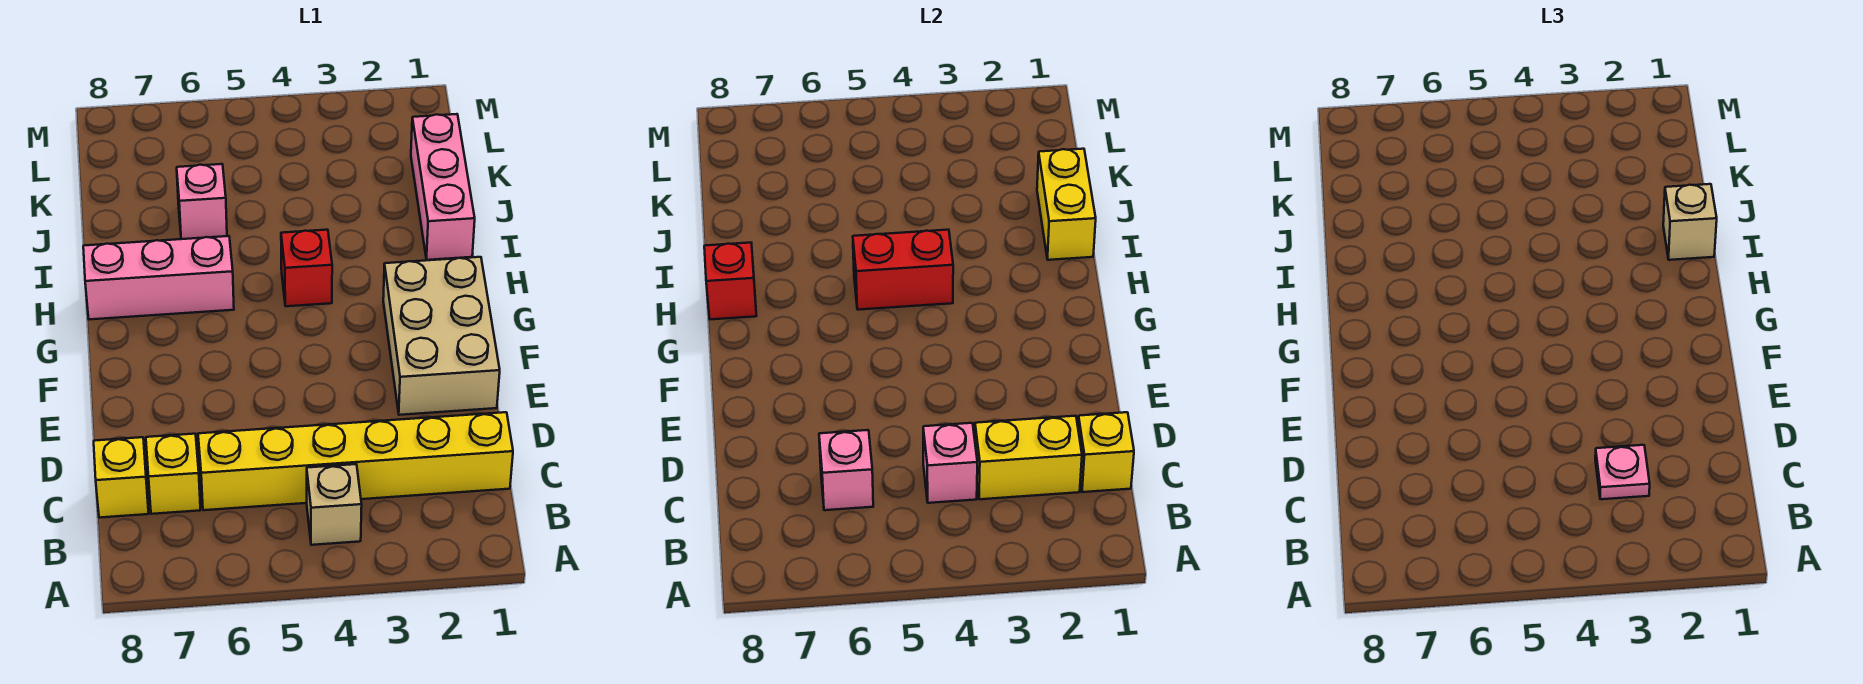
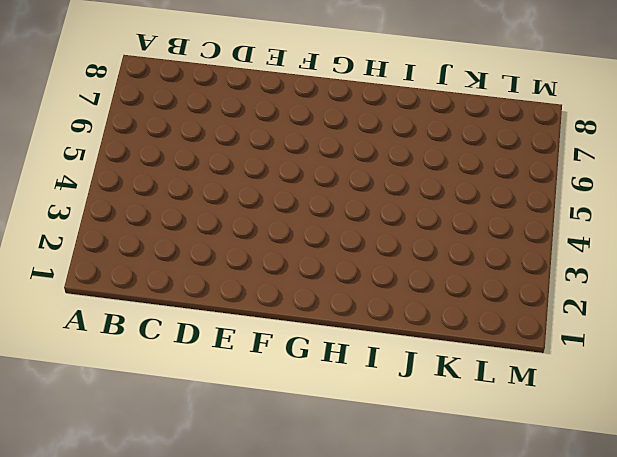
none -> tan brick B4 level 1
none -> yellow brick C1:C6 level 1
none -> yellow brick C7 level 1

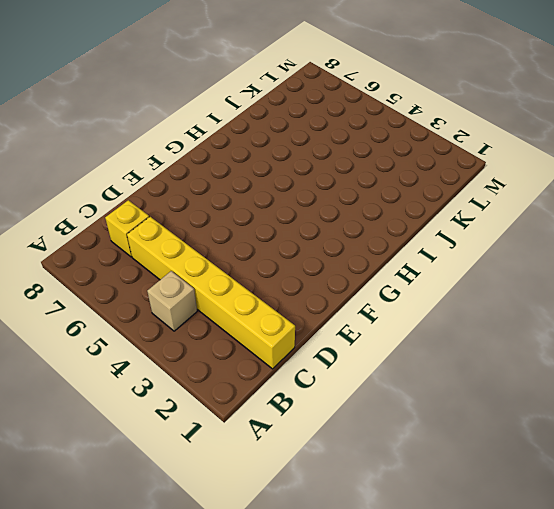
none -> yellow brick C8 level 1
none -> tan brick E1:G2 level 1
none -> red brick H4 level 1

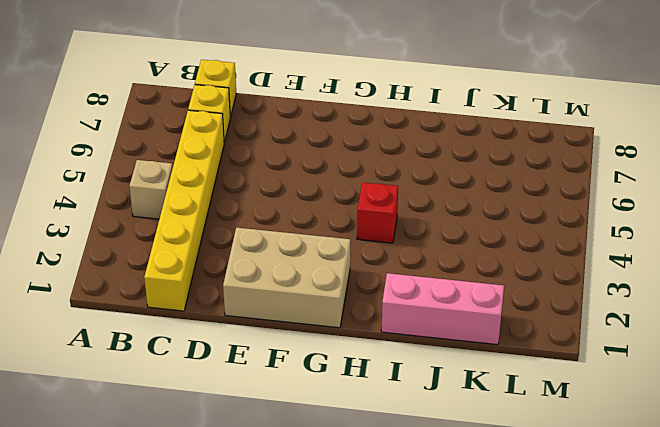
none -> pink brick H6:H8 level 1
none -> pink brick J6 level 1
none -> yellow brick C1 level 2

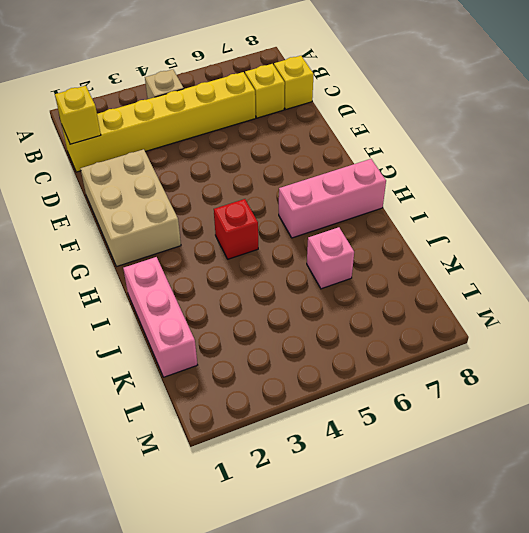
none -> yellow brick C2:C3 level 2
none -> pink brick C4 level 2
none -> pink brick C6 level 2

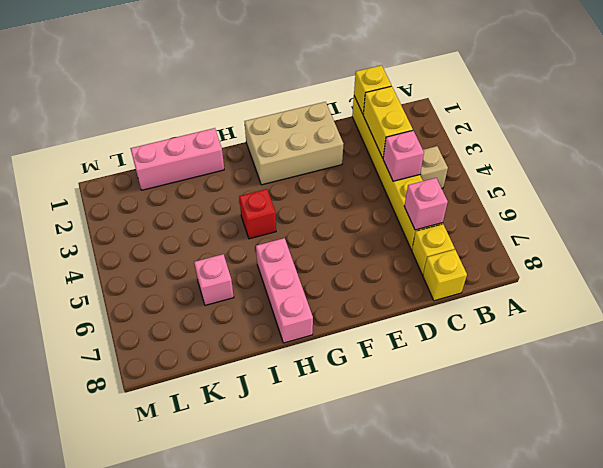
none -> red brick H4:H5 level 2
none -> red brick H8 level 2
none -> yellow brick I1:J1 level 2

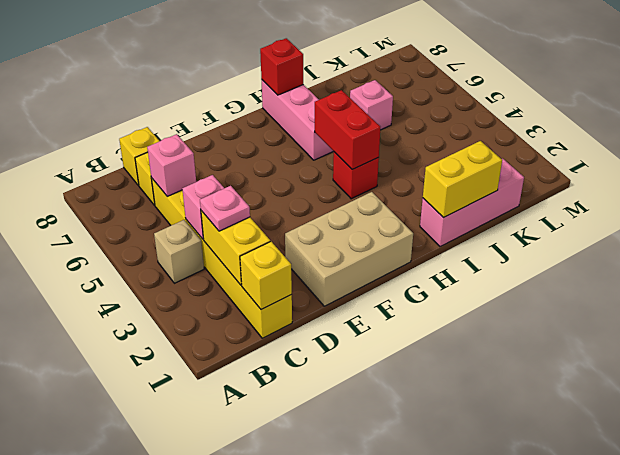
none -> tan brick I1 level 3

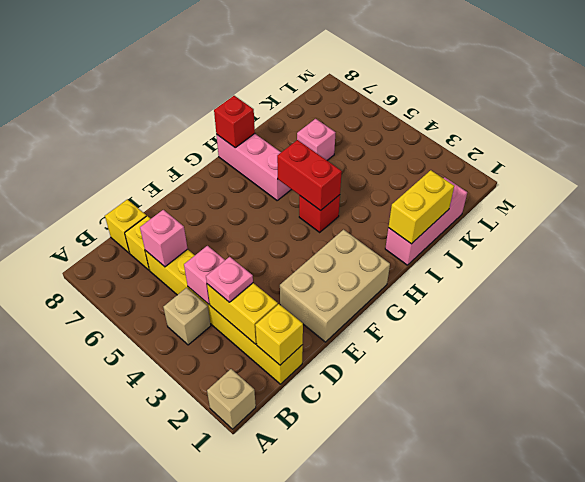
tan brick A1 level 1 -> tan brick I1 level 3

